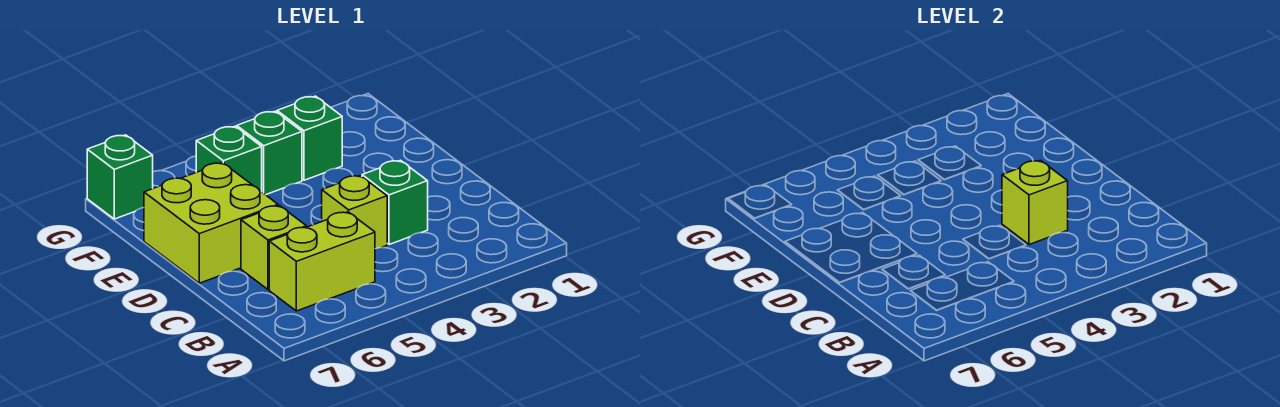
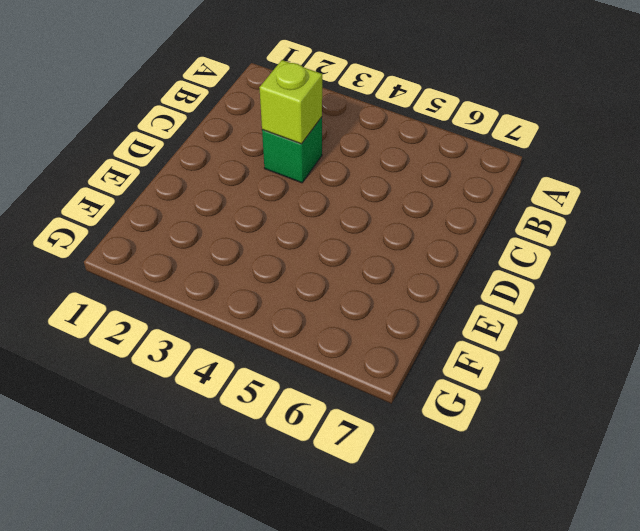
none -> lime brick B5:B6 level 1
none -> lime brick C4 level 1

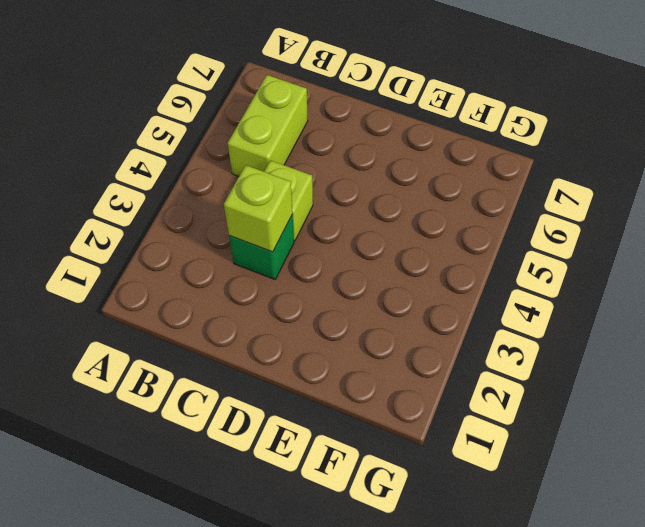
none -> lime brick C6 level 1
none -> lime brick D6:E7 level 1

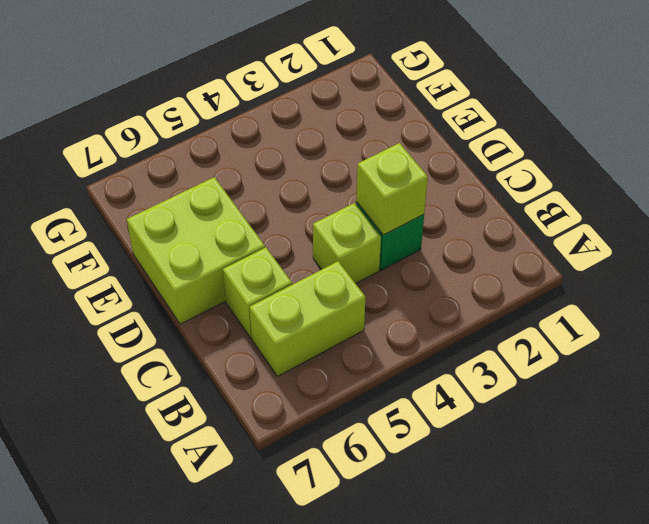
none -> green brick F3 level 1
none -> green brick F4 level 1

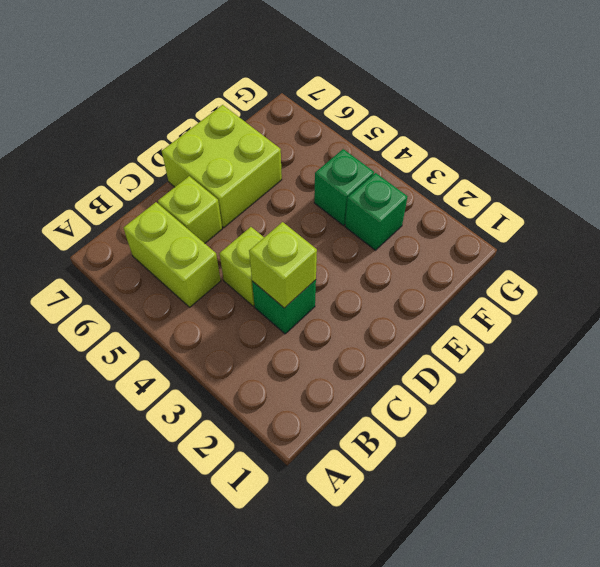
none -> green brick F5 level 1
none -> green brick G7 level 1

